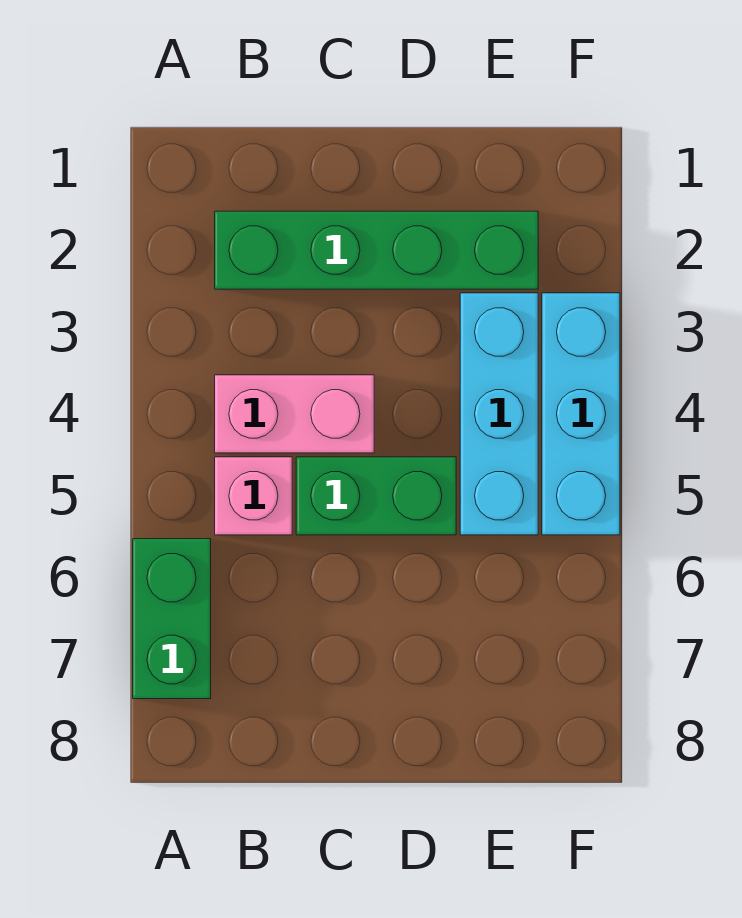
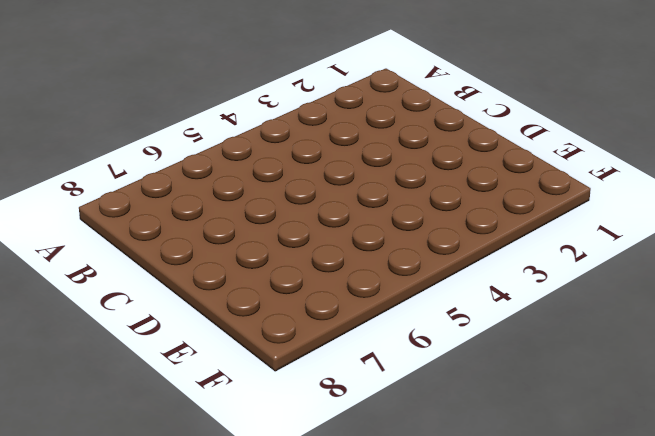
none -> green brick A6:A7 level 1
none -> green brick B2:E2 level 1

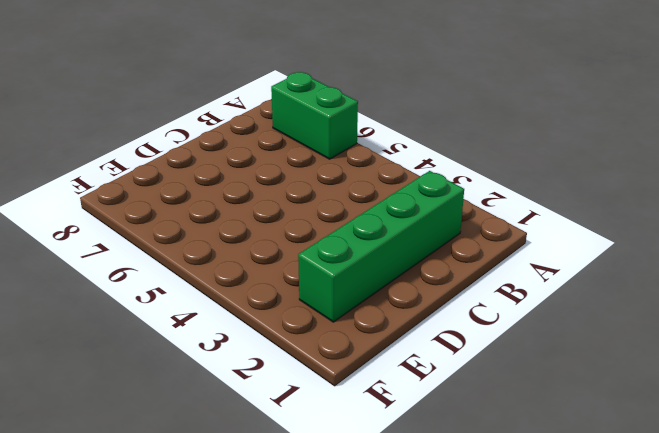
none -> pink brick B4:C4 level 1
none -> pink brick B5 level 1

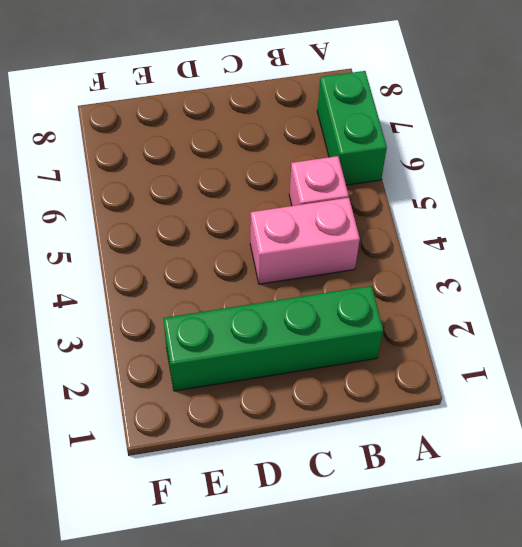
none -> green brick C5:D5 level 1
none -> cyan brick E3:E5 level 1

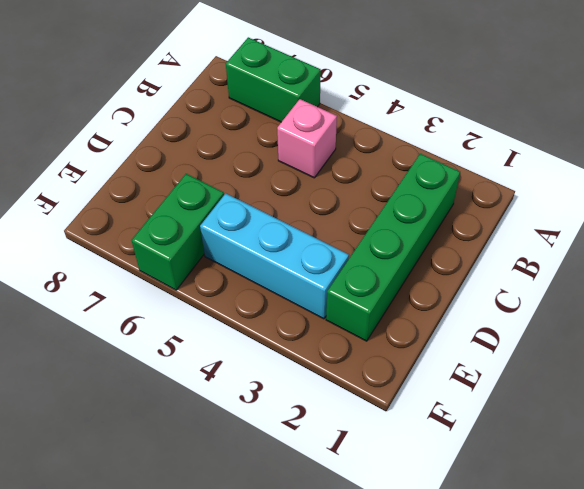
green brick E6:F6 level 1 -> green brick C5:D5 level 1
none -> pink brick B4:C4 level 1
none -> cyan brick F3:F5 level 1

